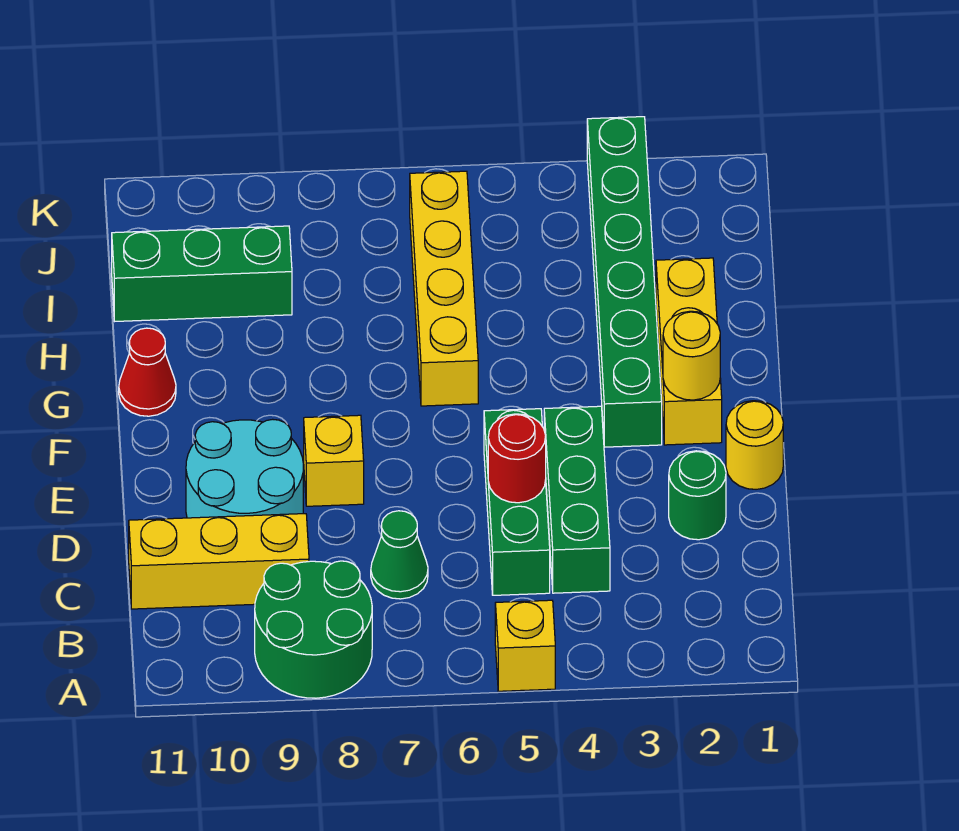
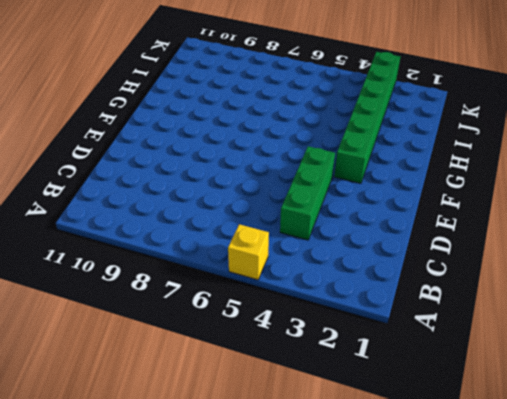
none -> green round brick A8:B9 level 1
none -> green brick C5:E5 level 1
none -> green cone C7 level 1

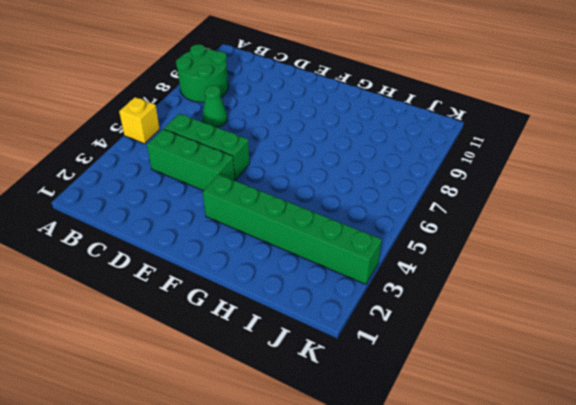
none -> yellow brick C9:C11 level 1
none -> green round brick D2 level 1
none -> cyan round brick D9:E10 level 1

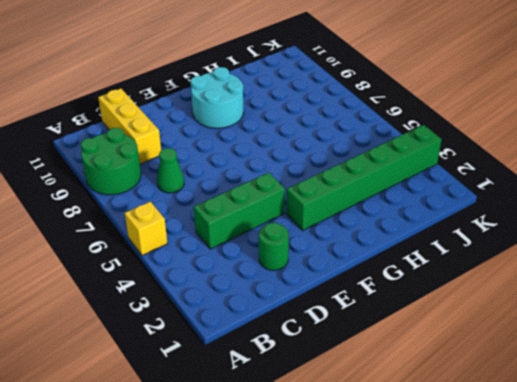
cyan round brick F9:G10 level 1 -> cyan round brick D9:E10 level 1
none -> green brick C5:E5 level 1
none -> yellow round brick E1 level 1
none -> yellow brick E8 level 1

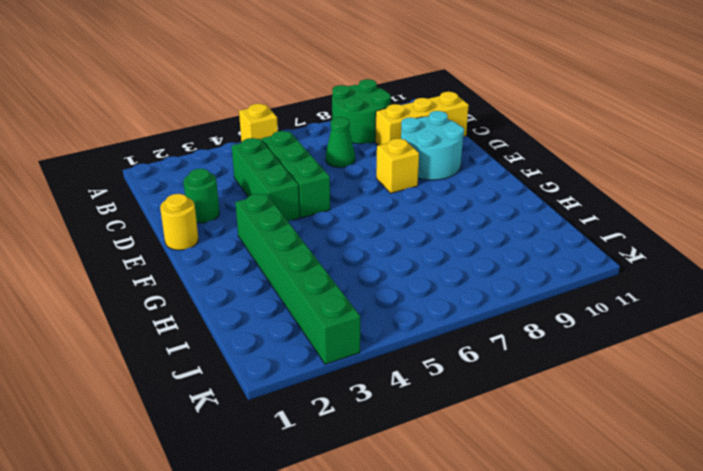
none -> yellow brick F2:H2 level 1
none -> yellow brick G6:J6 level 1
none -> red cone G11 level 1

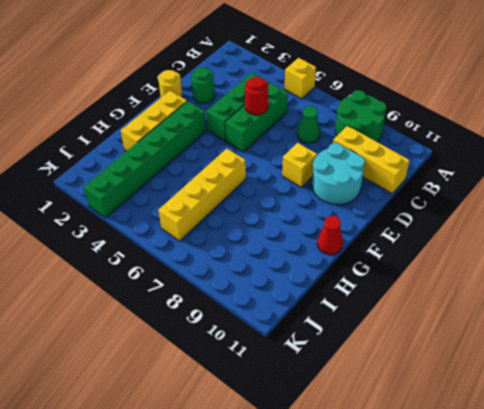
none -> green brick I9:I11 level 1
none -> yellow round brick F2 level 2

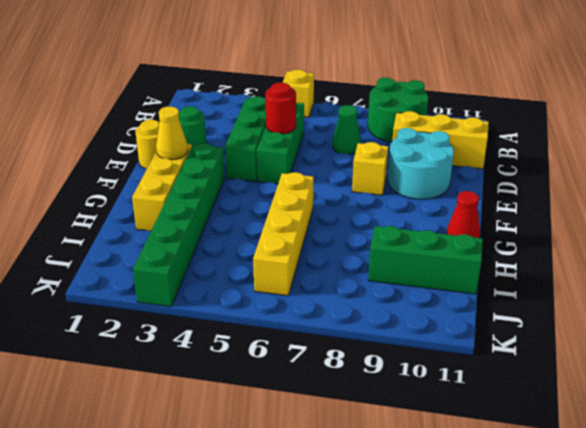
yellow cone F2 level 2 -> yellow round brick F2 level 2

